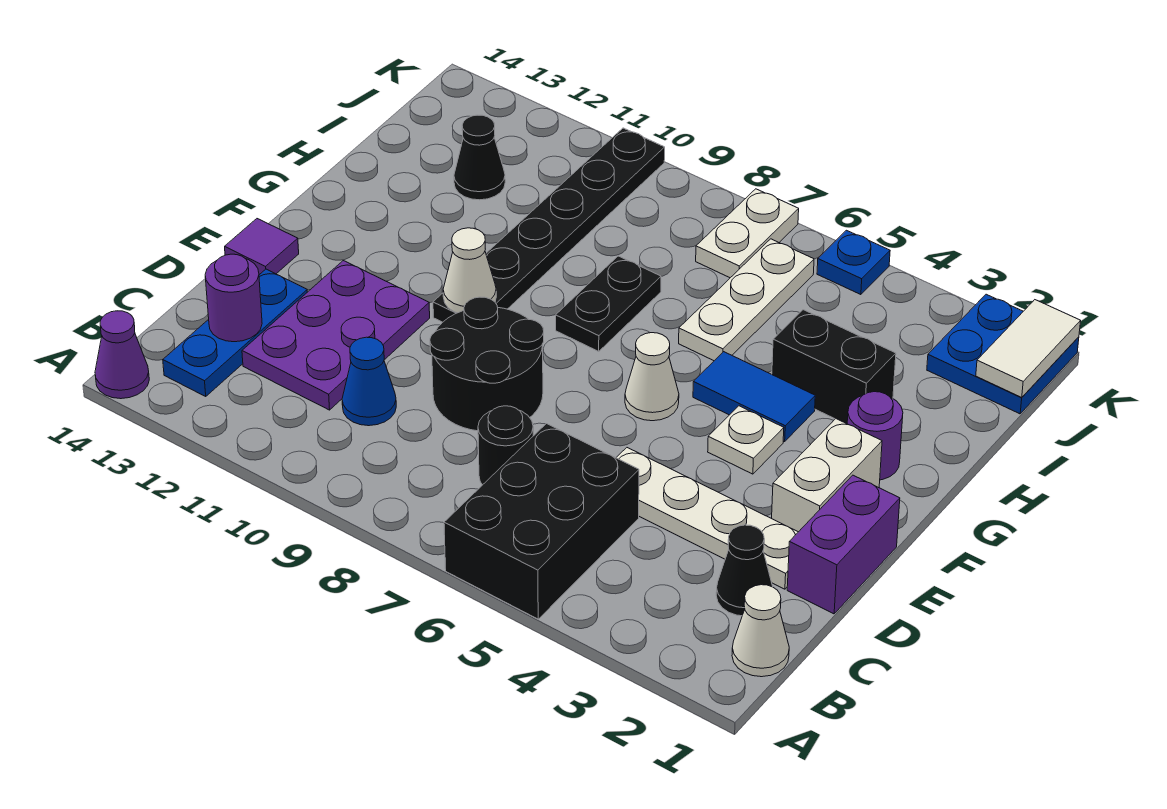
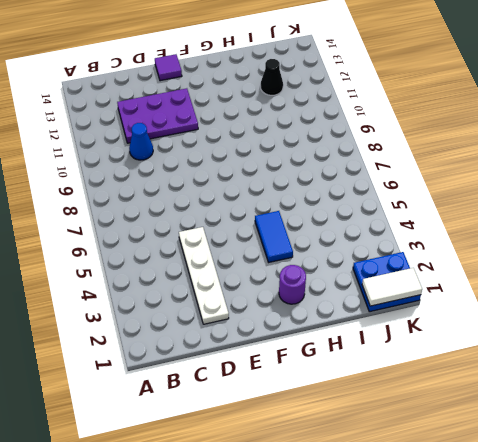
none -> black brick A5:C6 level 1
none -> purple cone A14 level 1
none -> white cone B1 level 1

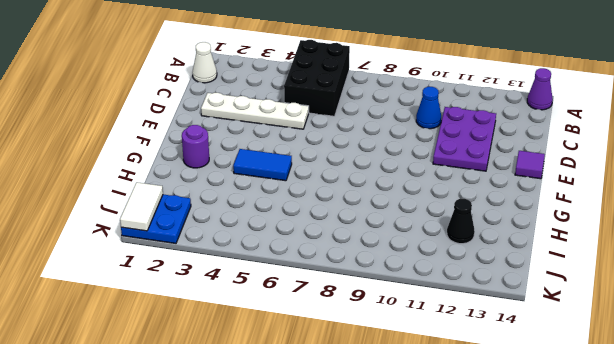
none -> blue plate B13:D13 level 1
none -> black cone C2 level 1
none -> black round brick C7 level 1

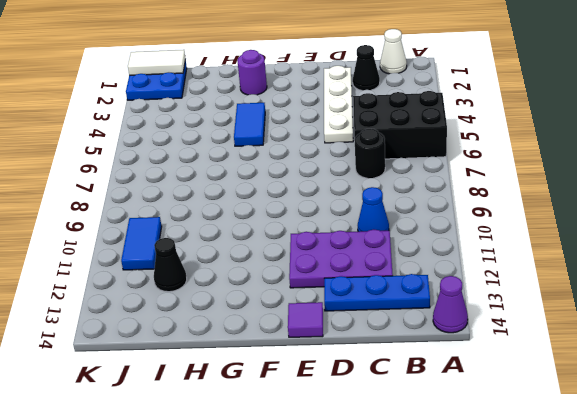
blue tile J10:J11 level 1 -> black plate F10:K10 level 1
none -> purple brick D1:E1 level 1
none -> black round brick D8:E9 level 1
none -> white brick E2:F2 level 1

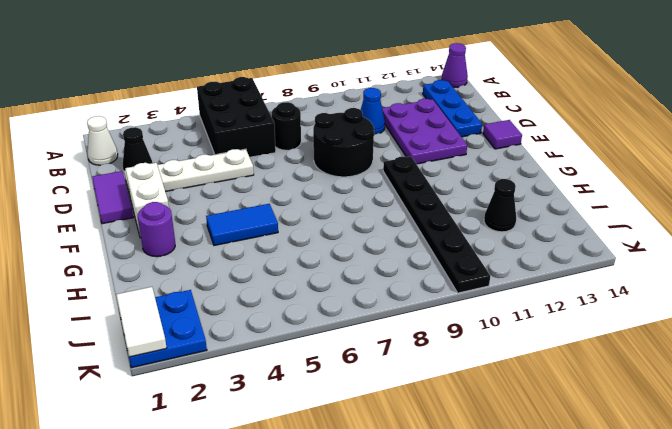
purple tile D1:E1 level 1 -> purple brick D1:E1 level 1
none -> white plate F4 level 1
none -> white cone F6 level 1
none -> black plate G8:H8 level 1

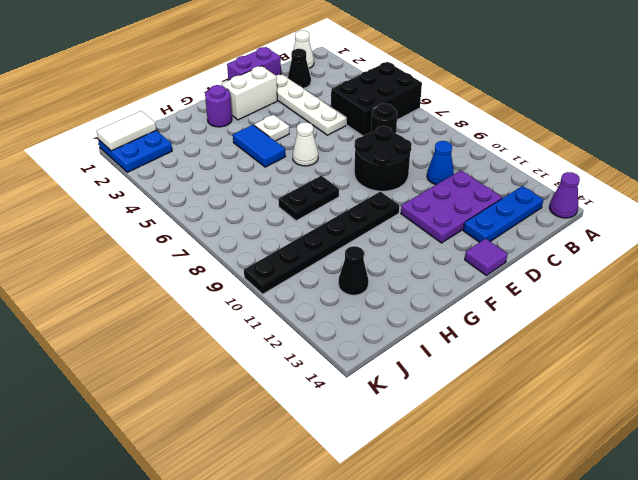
none -> black brick H3:H4 level 1
none -> white plate H6:J6 level 1
none -> white plate J7:K7 level 1

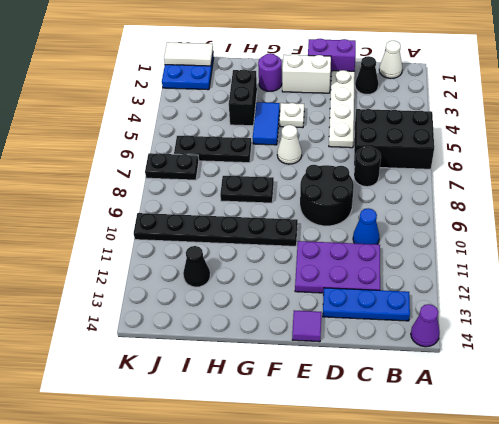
black plate H6:J6 level 1 -> white plate H6:J6 level 1
black plate J7:K7 level 1 -> white plate J7:K7 level 1
none -> blue plate K5 level 1
none -> purple round brick C13 level 2
none -> white cone F10 level 2

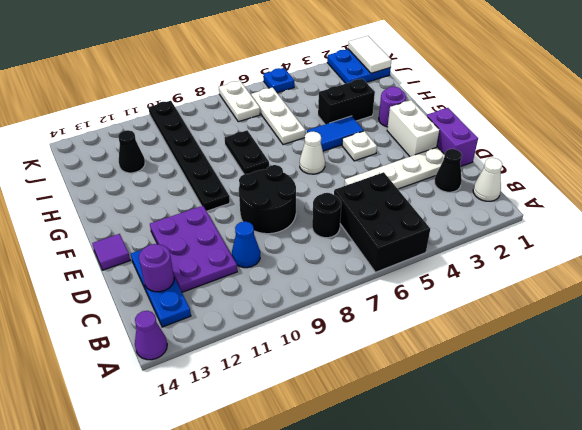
none -> white cone F10 level 2

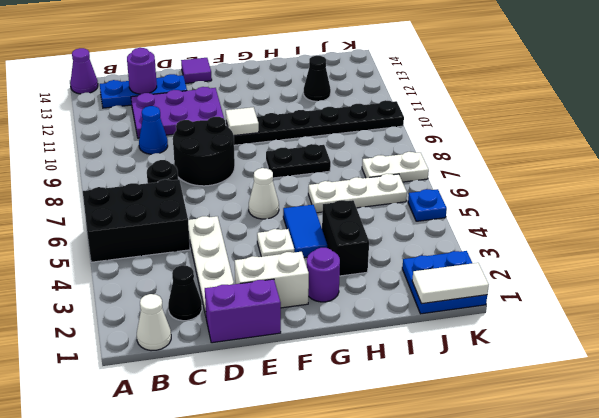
white tile F10 level 2 -> white cone F10 level 2

